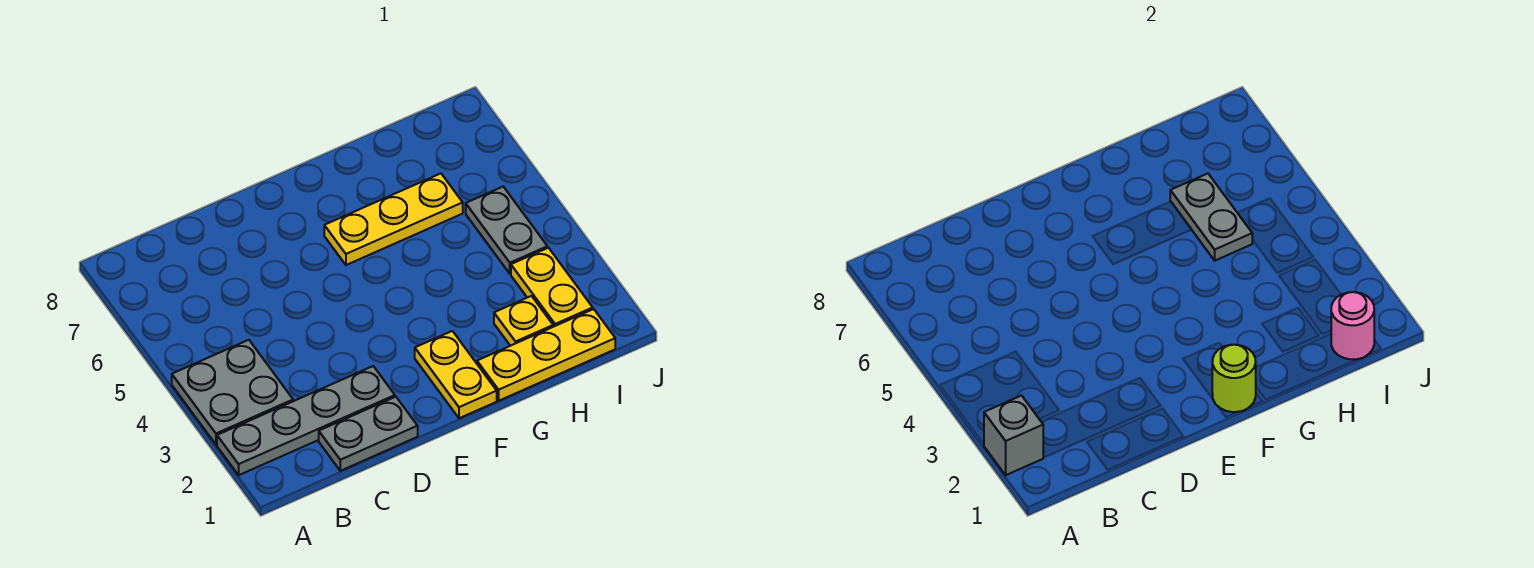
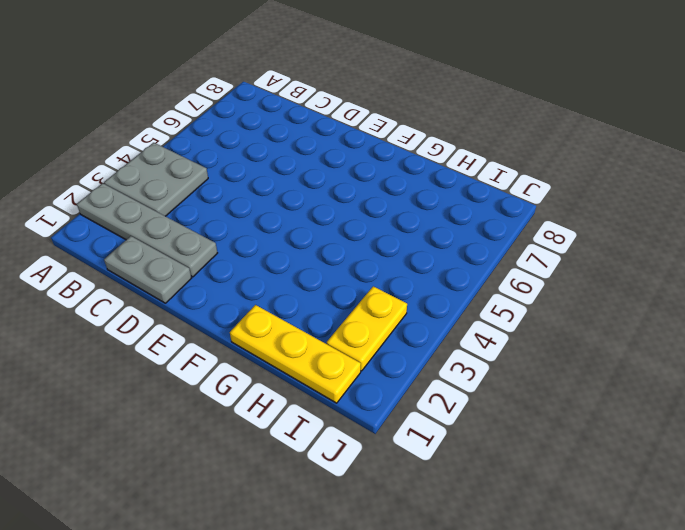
none -> yellow plate F1:F2 level 1
none -> yellow plate F6:H6 level 1
none -> yellow plate H2 level 1

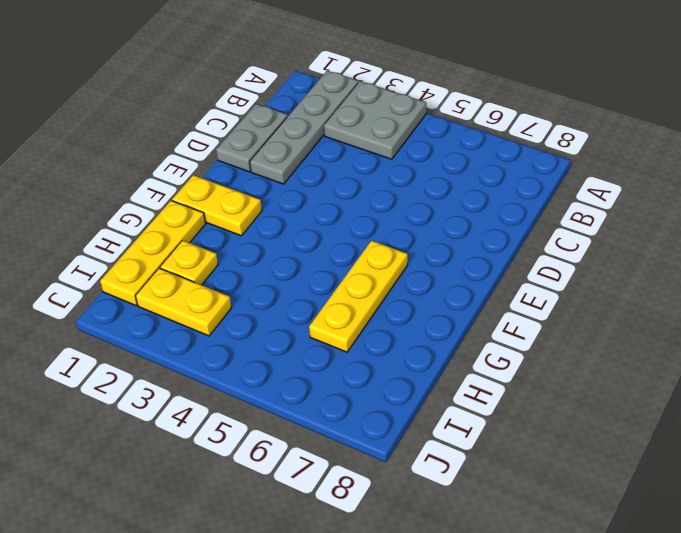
none -> grey plate I4:I5 level 1
none -> grey brick A2 level 2
none -> lime round brick F1 level 2

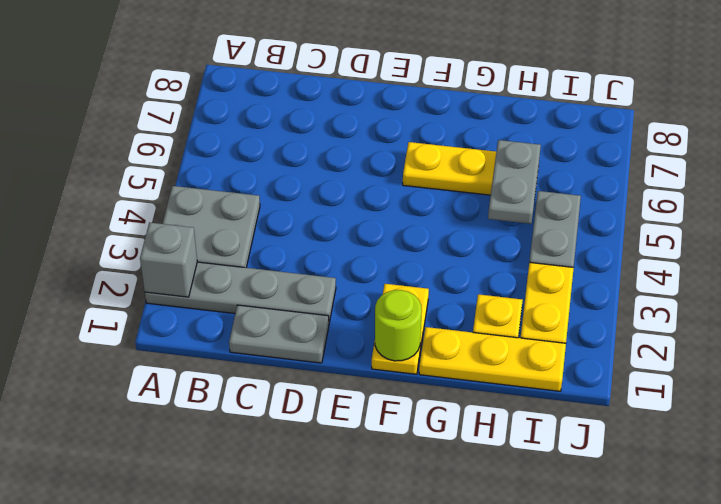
none -> pink round brick I1 level 2

